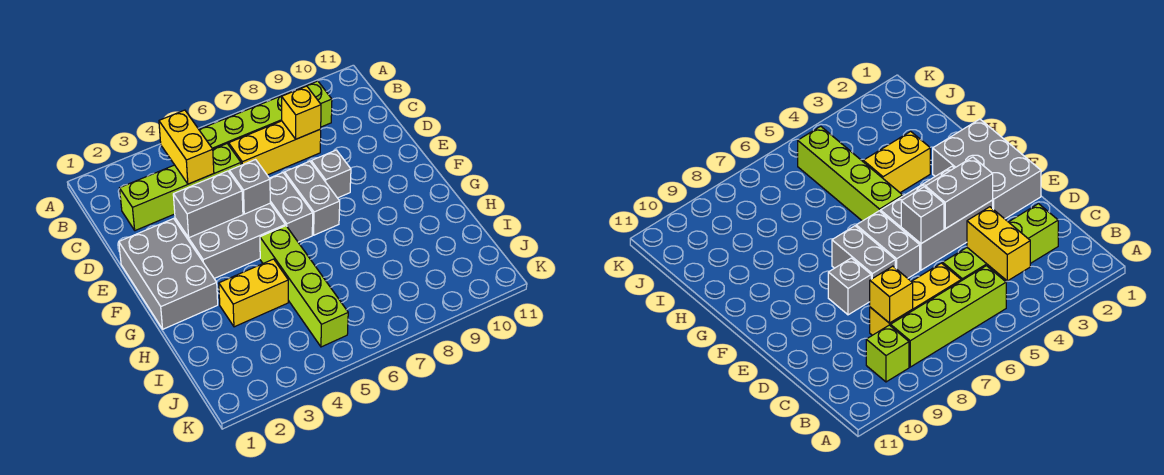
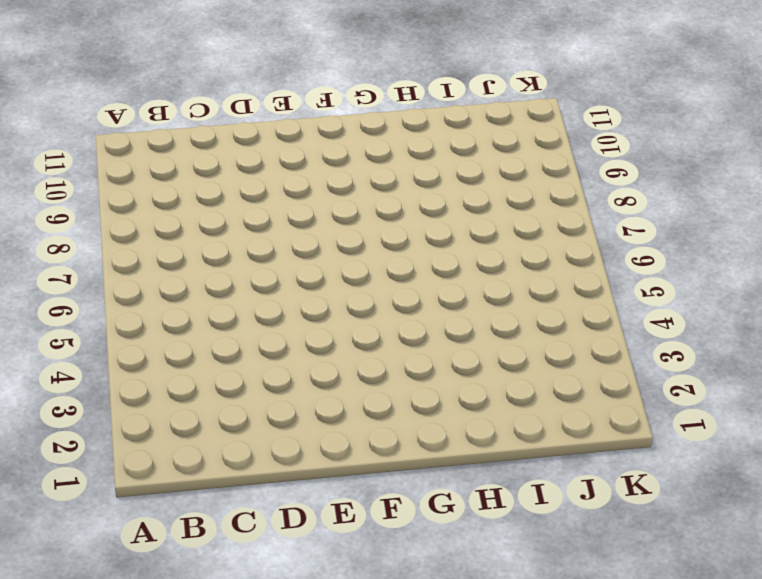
none -> lime brick B5:B8 level 1
none -> lime brick B9 level 1
none -> lime brick C2:C5 level 1

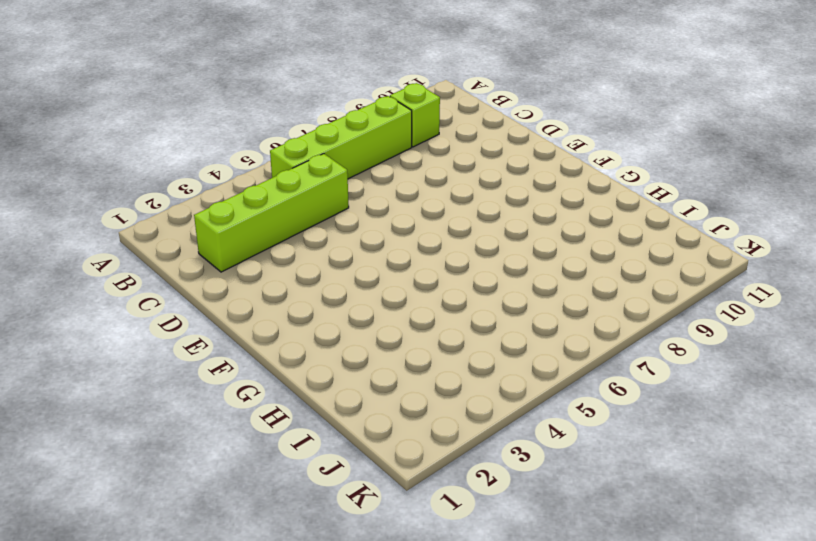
none -> yellow brick C6:C8 level 1
none -> grey brick E1:G2 level 1
none -> grey brick E3:F5 level 1

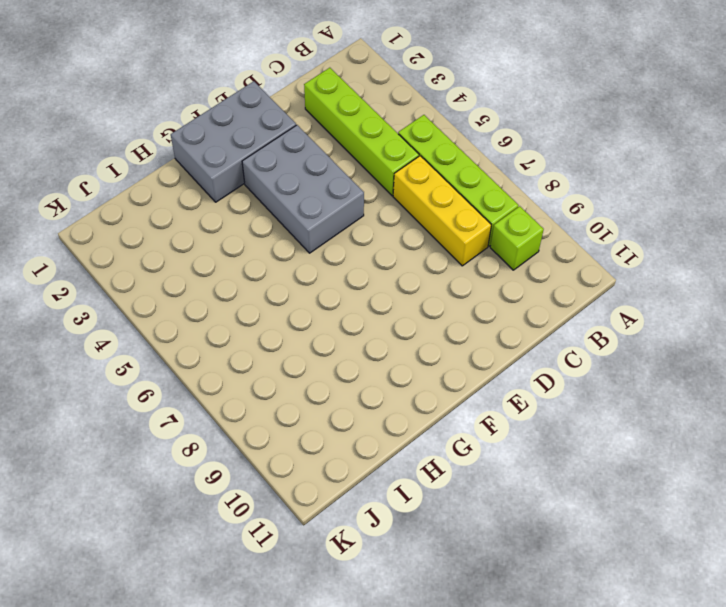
none -> grey brick E6:F6 level 1
none -> grey brick E7:F7 level 1
none -> grey brick E8 level 1

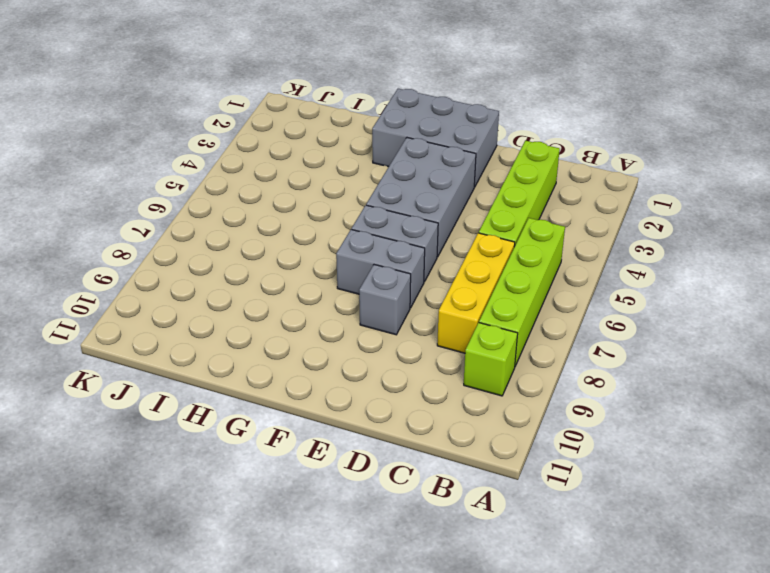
none -> lime brick G5:J5 level 1
none -> yellow brick H3:H4 level 1
none -> yellow brick B4:C4 level 2

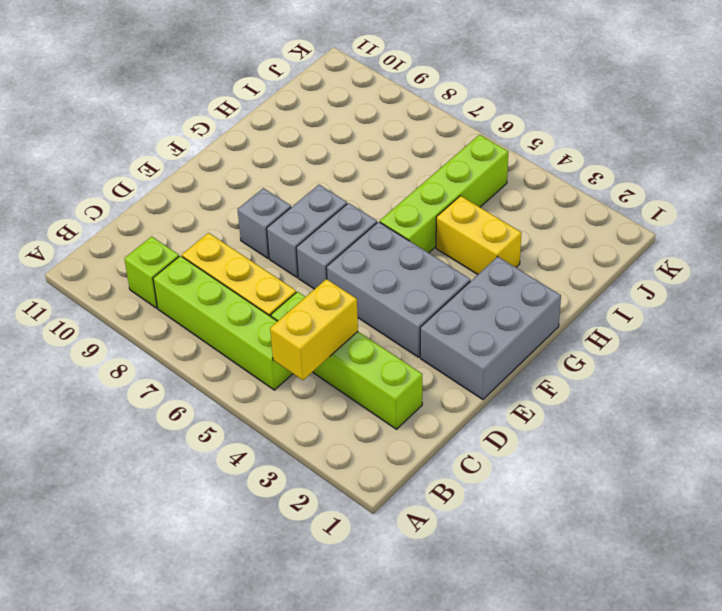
none -> yellow brick C8 level 2
none -> grey brick E3:E4 level 2
none -> grey brick E5 level 2

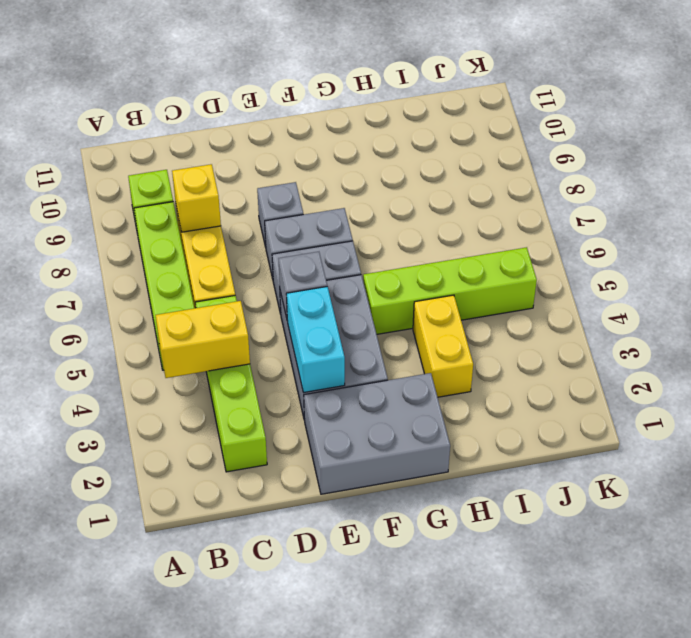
cyan brick E3:E4 level 2 -> grey brick E3:E4 level 2

